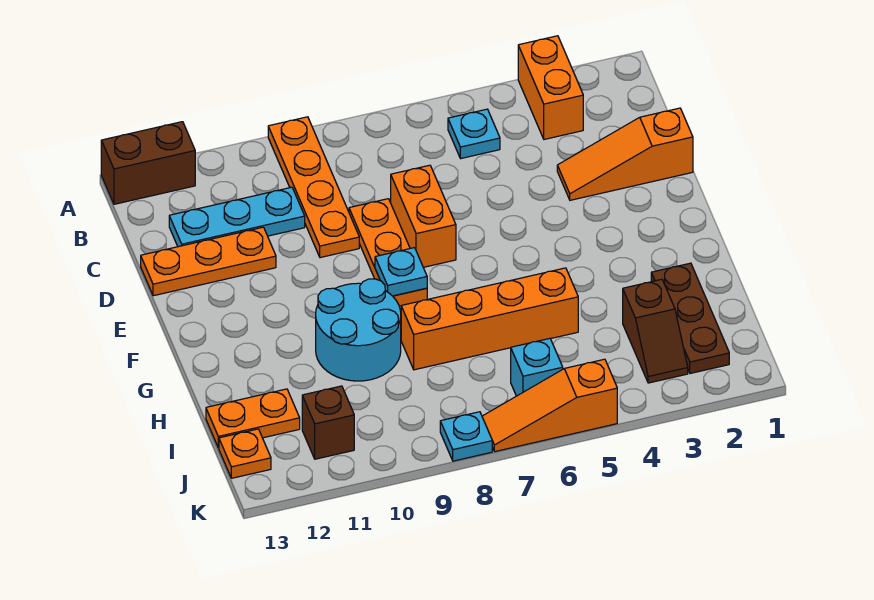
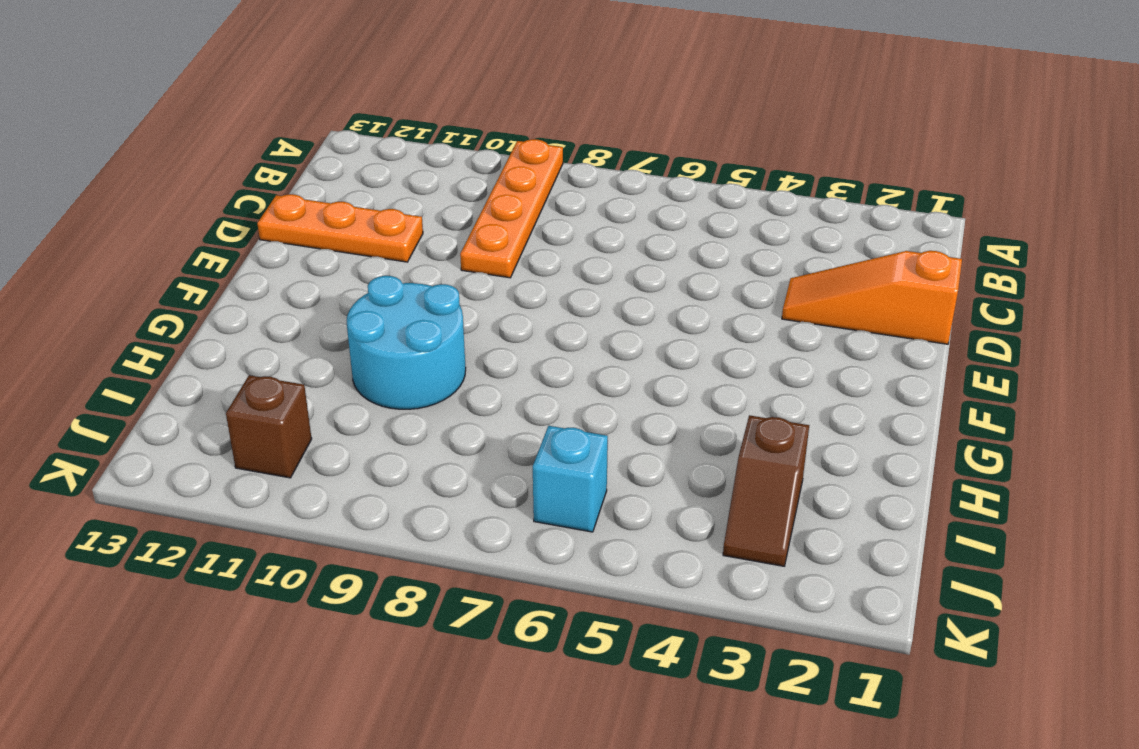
none -> orange brick A3:B3 level 1
none -> brown brick A12:A13 level 1
none -> cyan plate B5 level 1

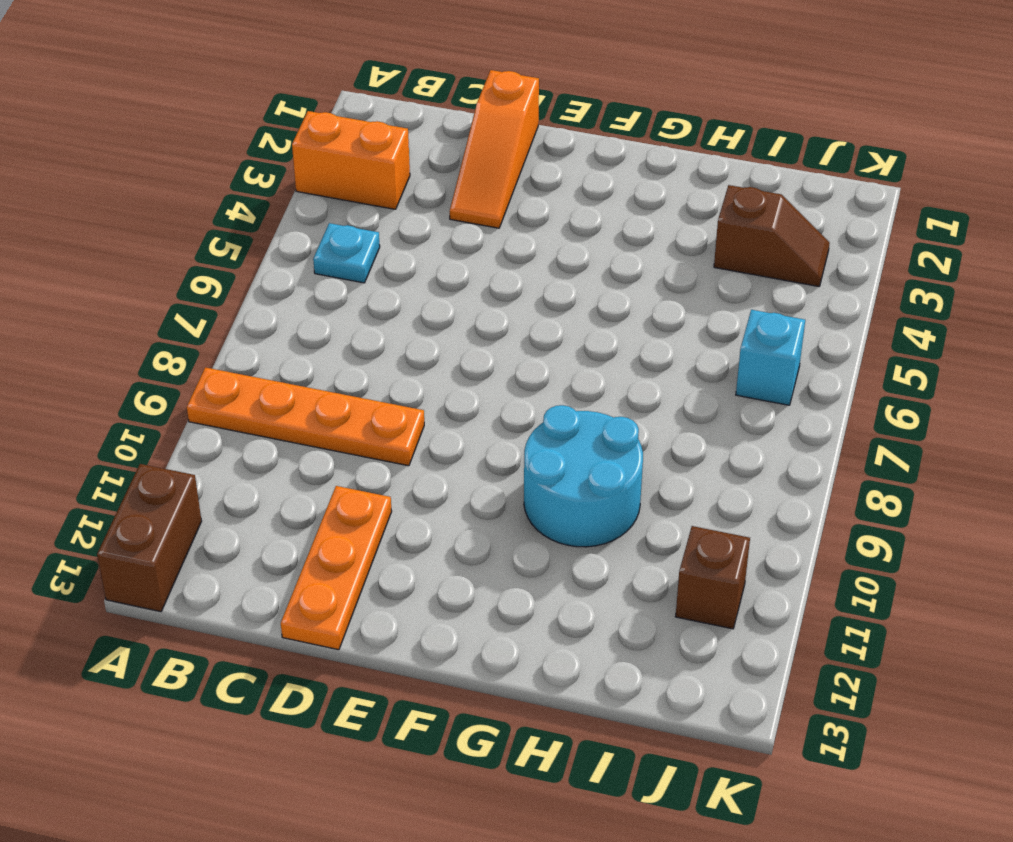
none -> cyan plate C10:C12 level 1
none -> orange brick D7:E7 level 1
none -> orange plate D8:F8 level 1

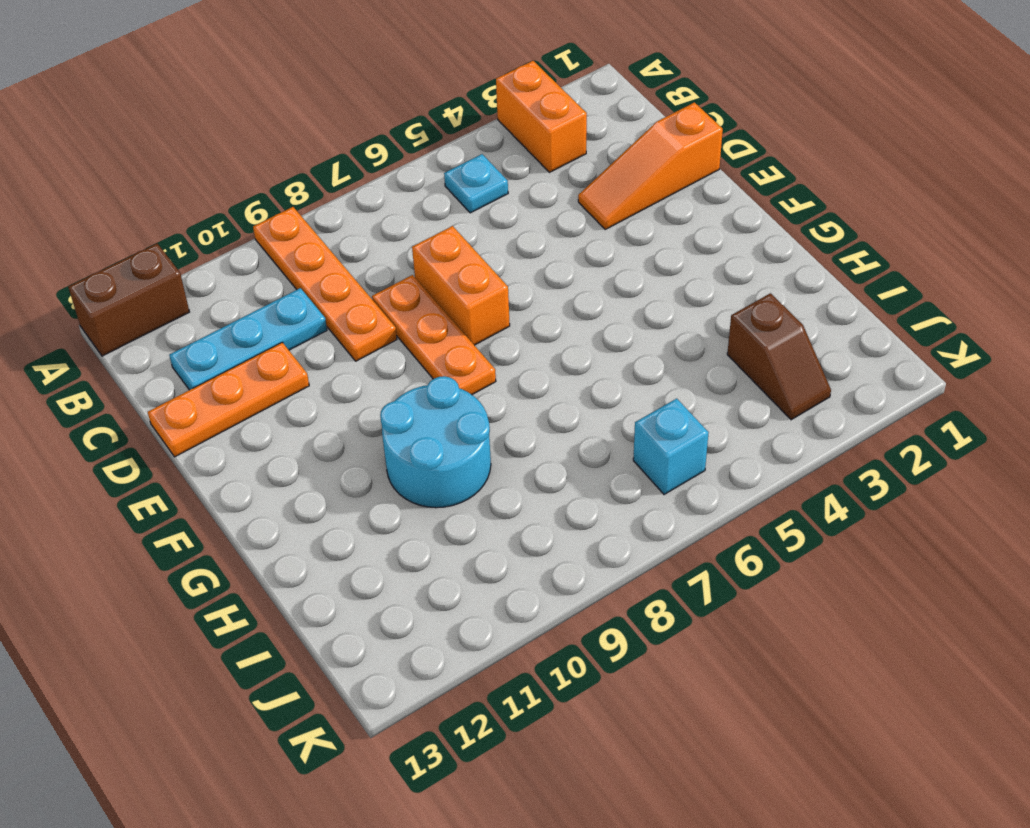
none -> brown plate H2:J2 level 1
none -> orange brick H5:H8 level 1
none -> orange plate I12:I13 level 1

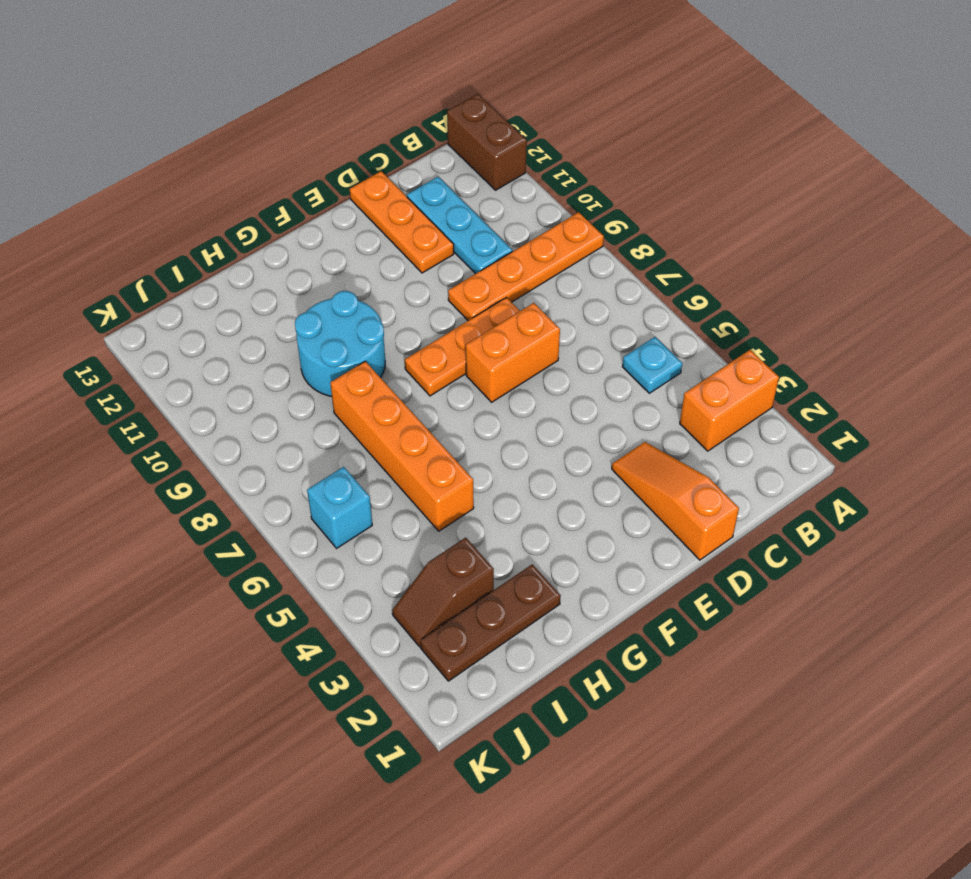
none -> orange plate I12:I13 level 1
none -> brown brick J11 level 1
none -> orange plate J13 level 1

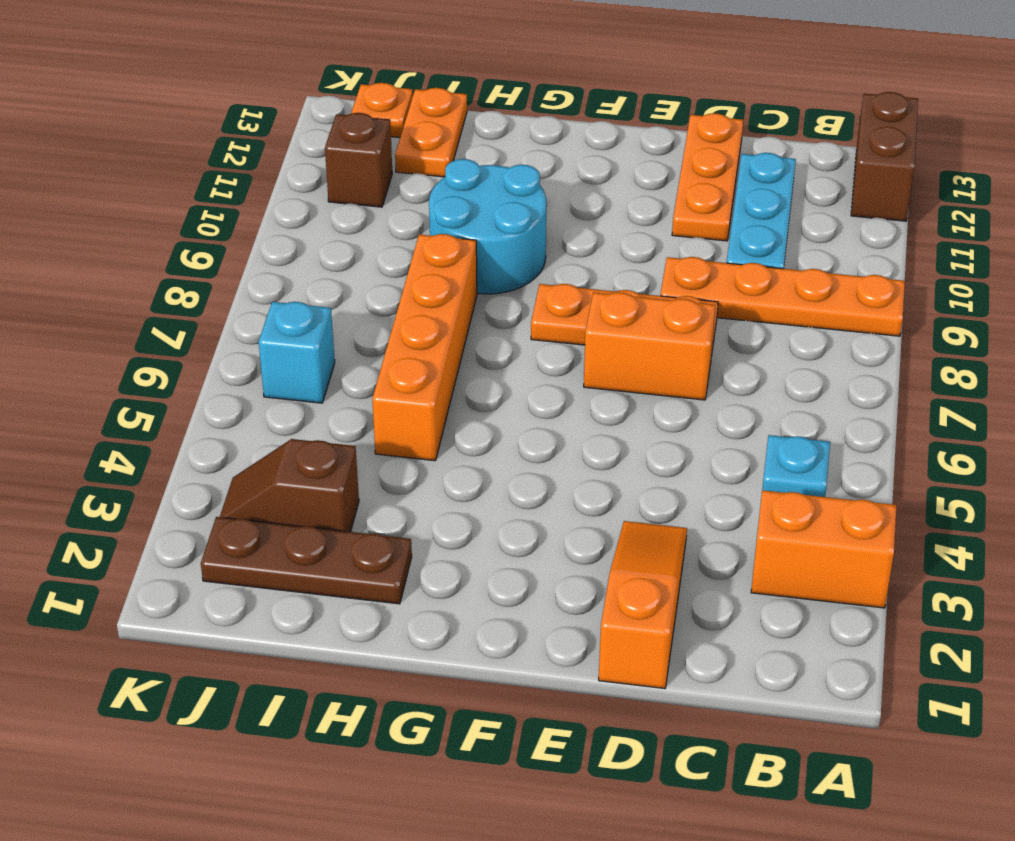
none -> orange slope K5:K7 level 1 top 5
none -> cyan plate K8 level 1
none -> cyan plate F8 level 2

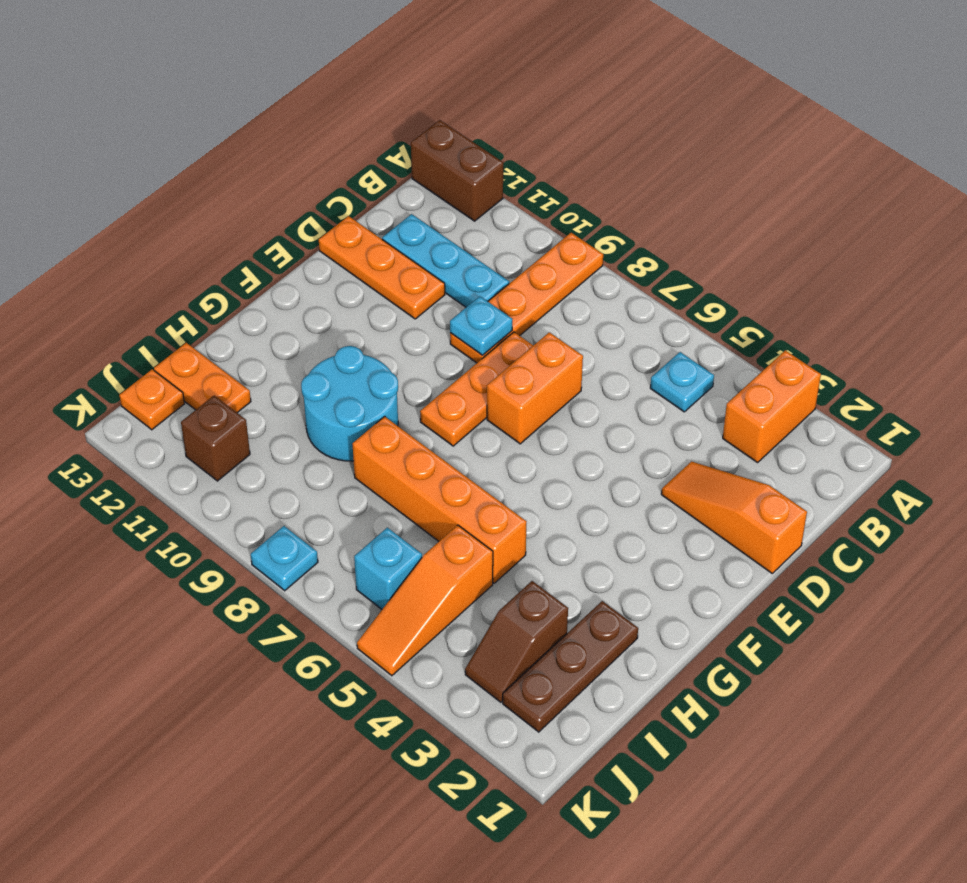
cyan plate D9 level 2 -> cyan plate F8 level 2
orange slope I5:K5 level 1 top I -> orange slope K5:K7 level 1 top 5

